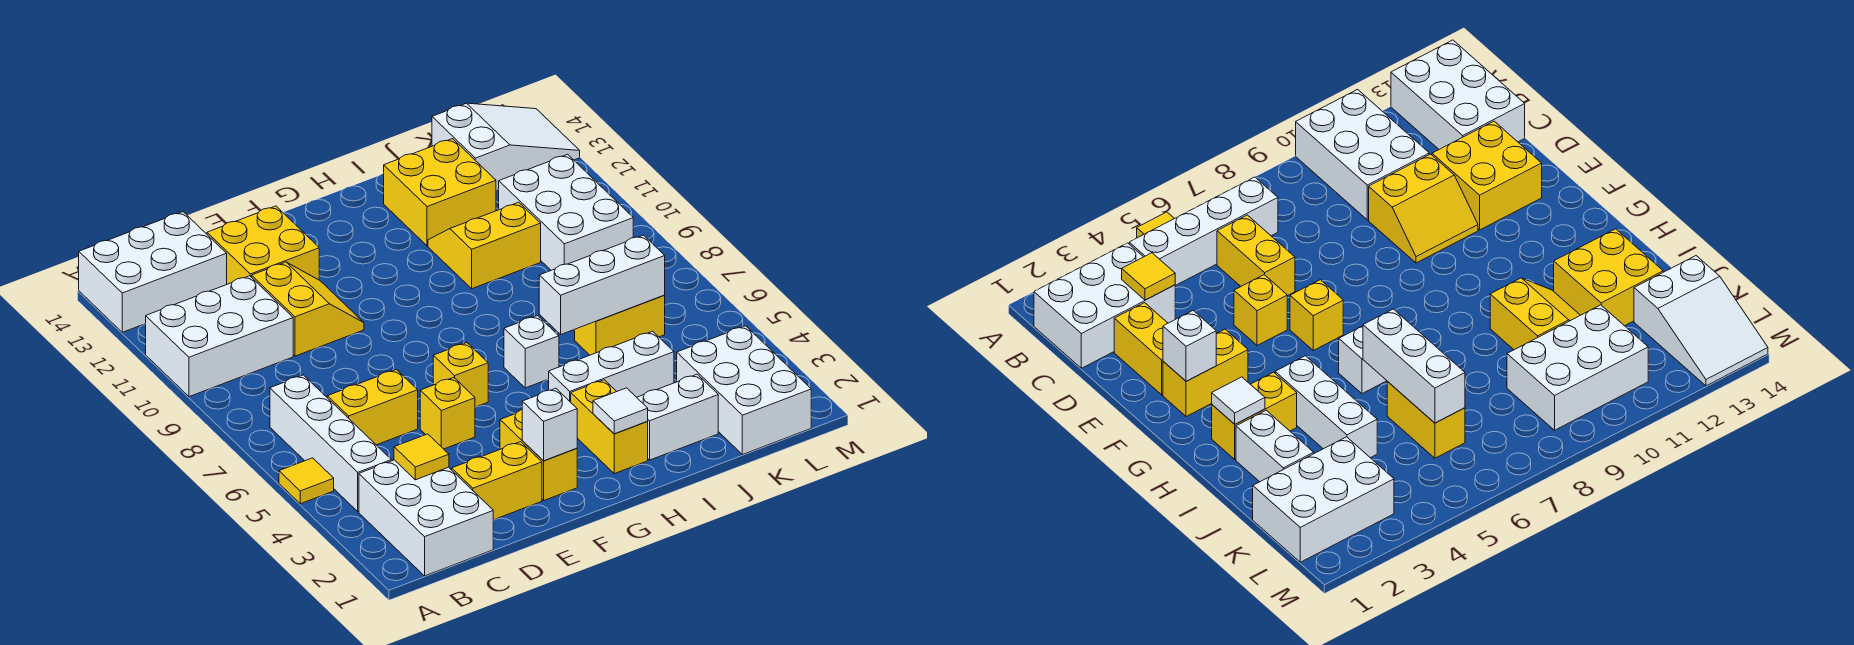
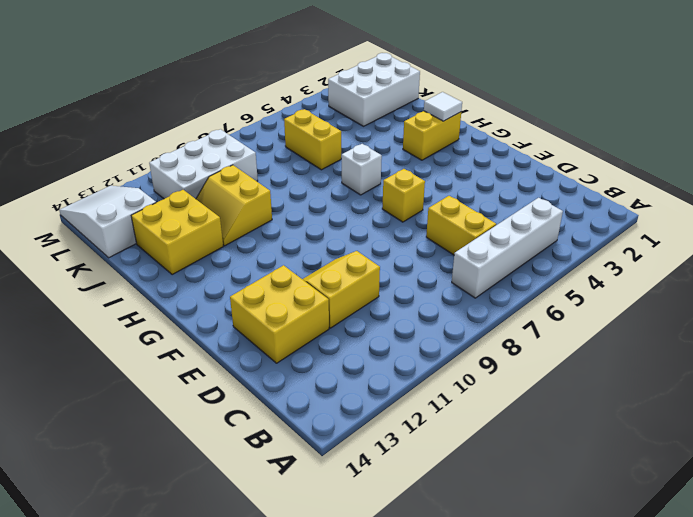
none -> yellow tile A5 level 1
none -> white brick A10:C11 level 1
none -> white brick A13:C14 level 1

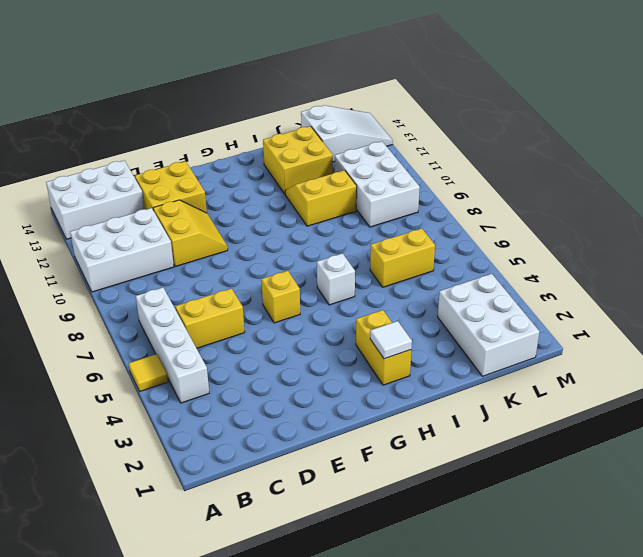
none -> white brick B1:C3 level 1
none -> yellow brick D2:E2 level 1
none -> yellow brick E5 level 1

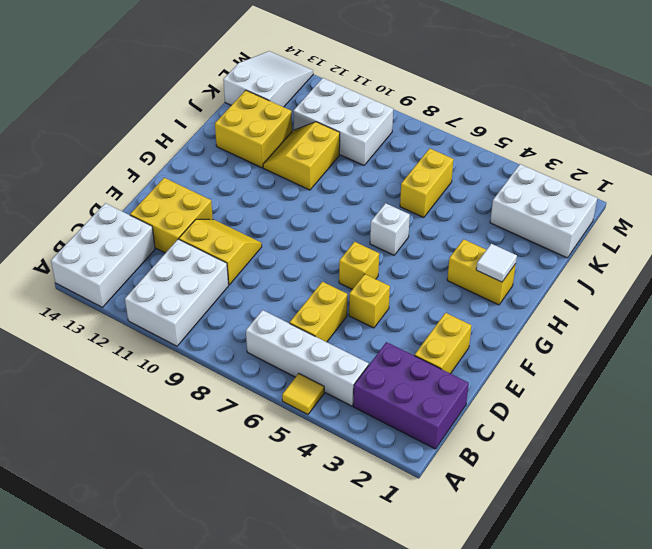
purple brick B1:C3 level 1 -> white brick B1:C3 level 1
none -> yellow brick F2:F3 level 1
none -> white brick H4:J4 level 1
none -> white brick I2:J2 level 1

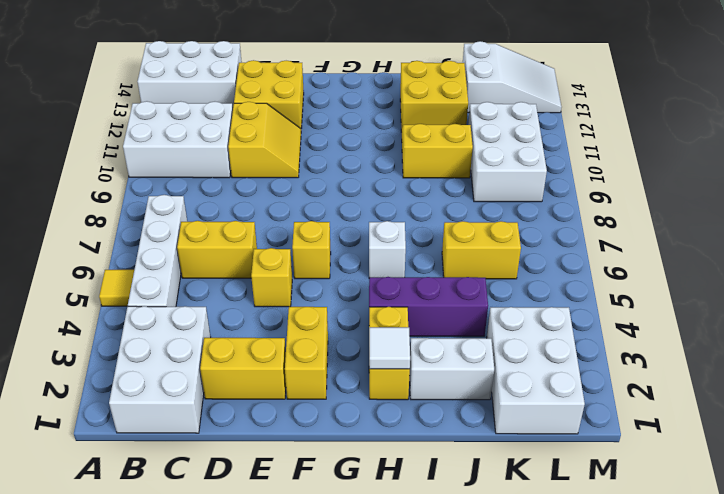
purple brick H4:J4 level 1 -> white brick H4:J4 level 1
none -> yellow tile C3 level 2
none -> white brick F2 level 2
none -> white brick I6:K6 level 2

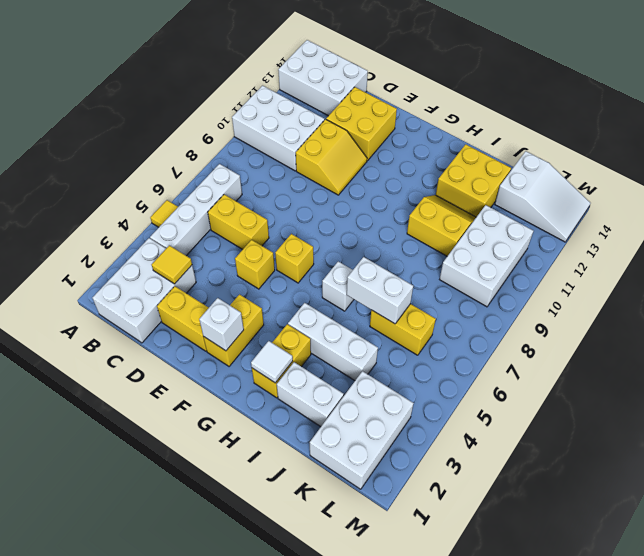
white brick I6:J6 level 2 -> white brick I6:K6 level 2

